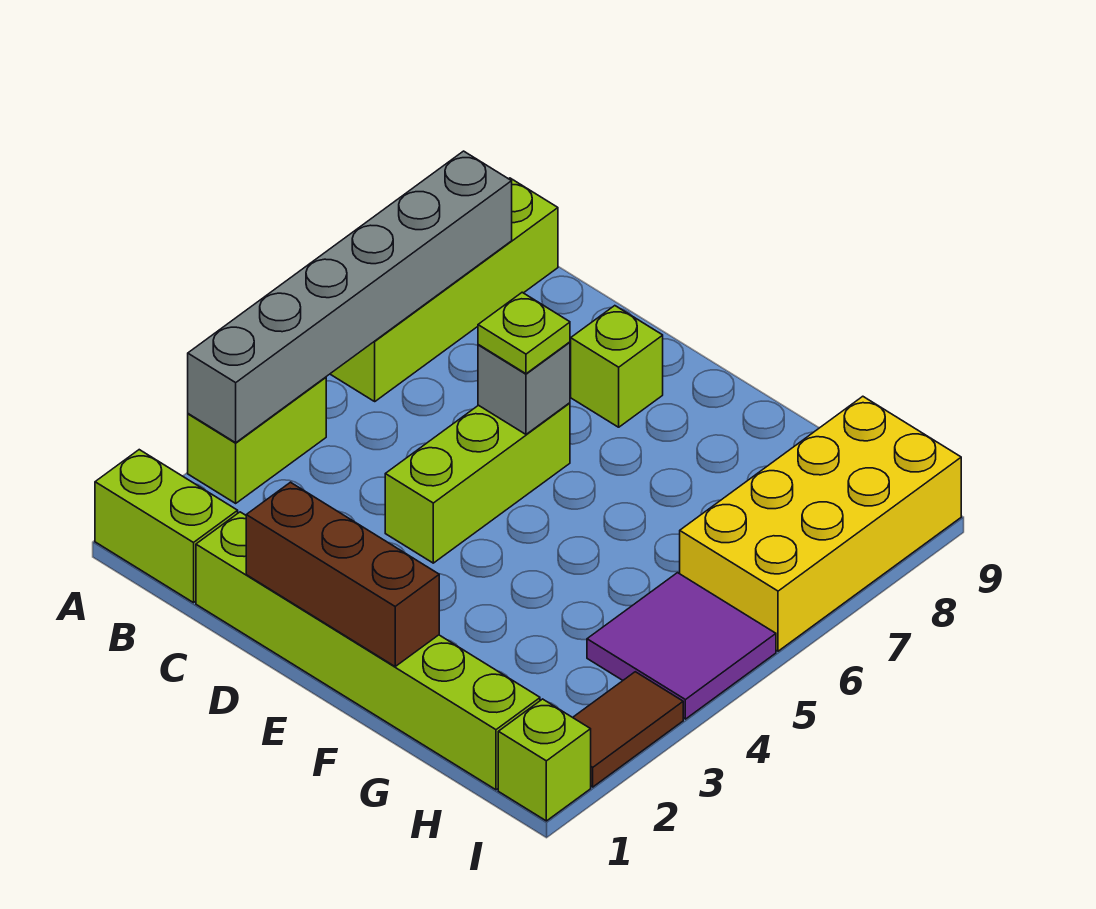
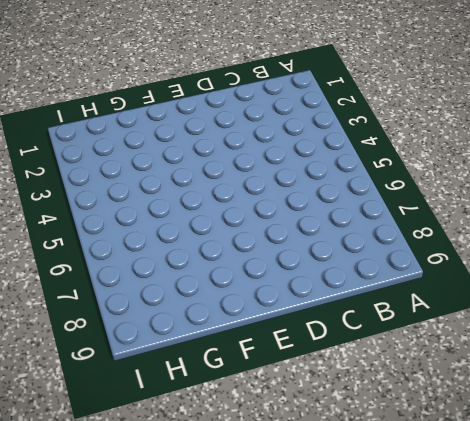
none -> lime brick A1:B1 level 1
none -> lime brick A3:A4 level 1
none -> lime brick A6:A9 level 1

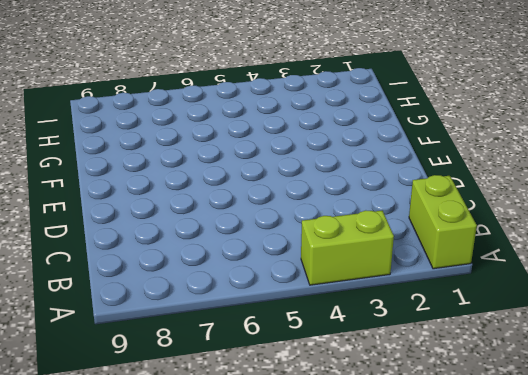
none -> lime brick A6:A9 level 1
none -> lime brick C1:H1 level 1
none -> lime brick D4:D6 level 1

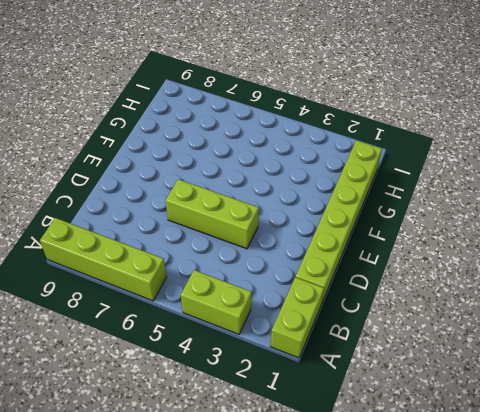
none -> lime brick D8 level 1
none -> purple tile H4:I5 level 1
none -> yellow brick H6:I9 level 1

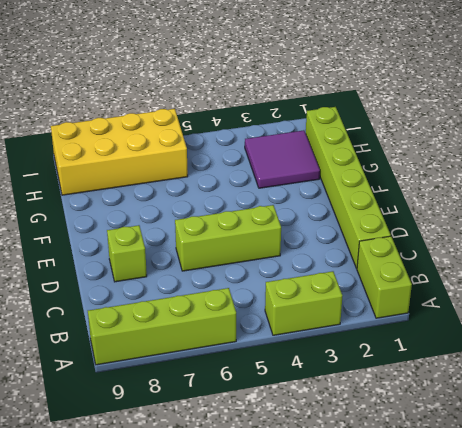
purple tile G2:H3 level 1 -> purple tile H4:I5 level 1
none -> lime brick I1 level 1
none -> brown tile I2:I3 level 1
none -> grey brick A3:A8 level 2

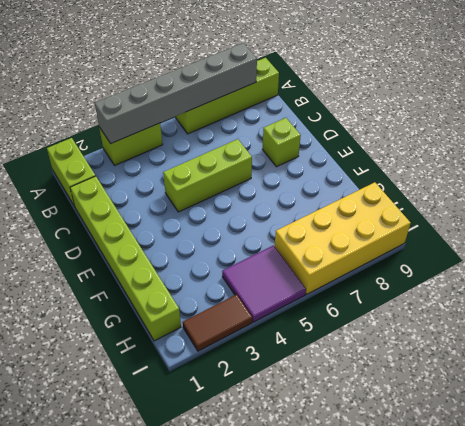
none -> lime brick I1 level 1
none -> brown brick D1:F1 level 2
none -> grey brick D6 level 2

